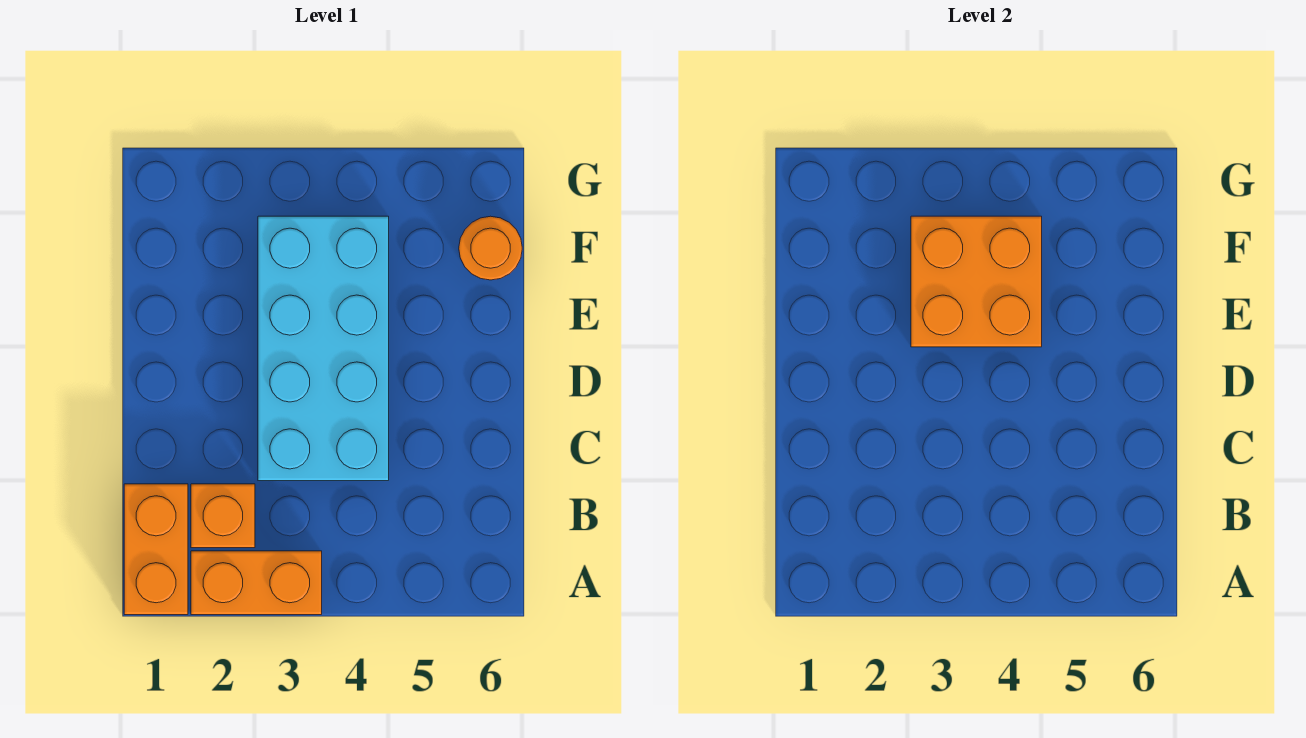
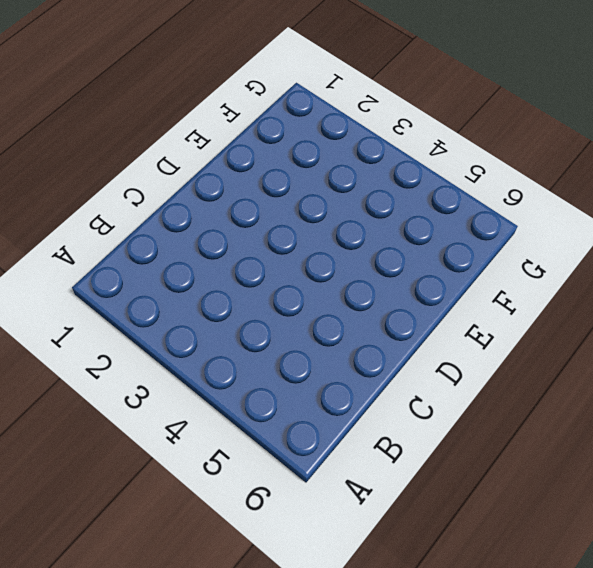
none -> orange brick A1:B1 level 1
none -> orange brick A2:A3 level 1

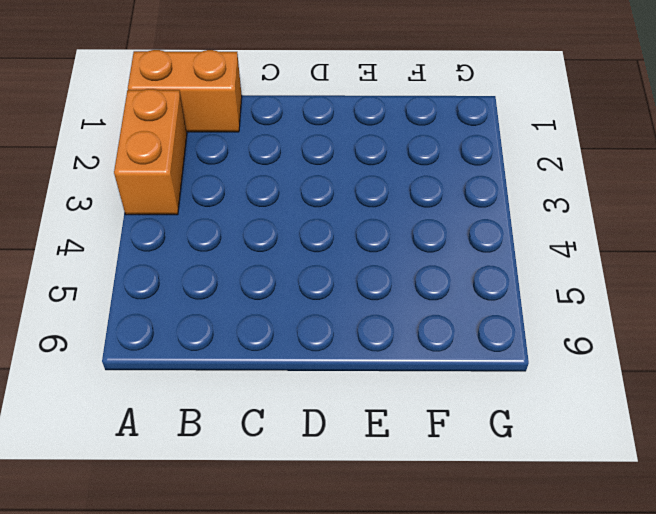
none -> orange brick B2 level 1
none -> cyan brick C3:F4 level 1

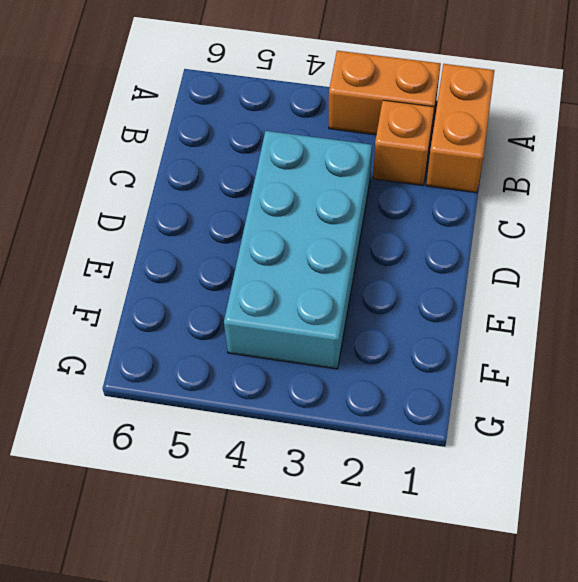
none -> orange round brick F6 level 1
none -> orange brick E3:F4 level 2

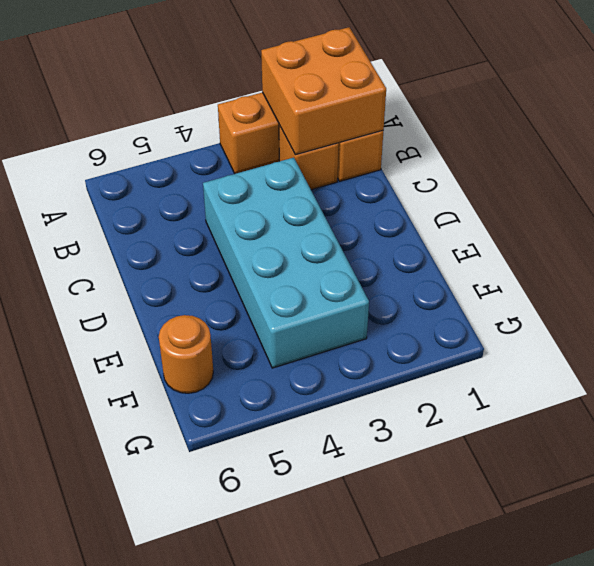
orange brick A1:B2 level 2 -> orange brick E3:F4 level 2

